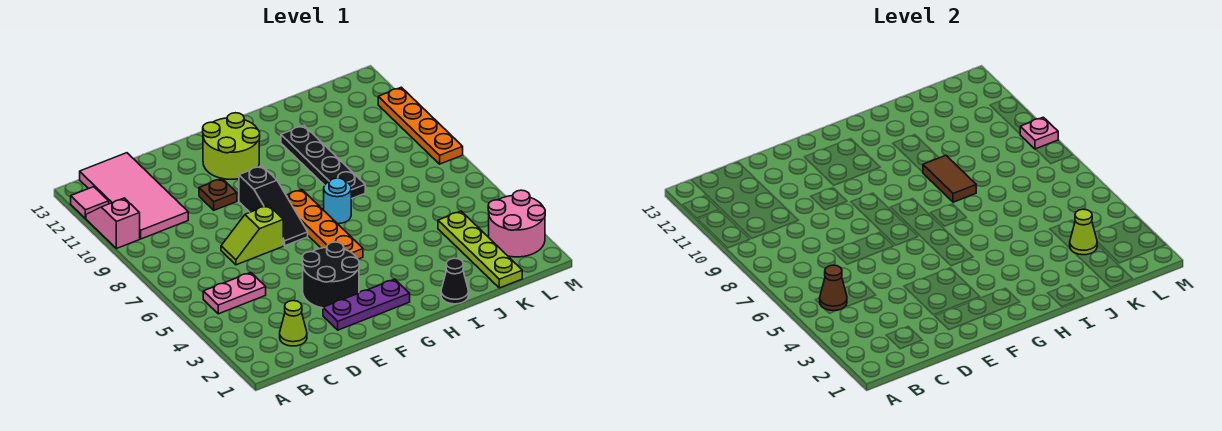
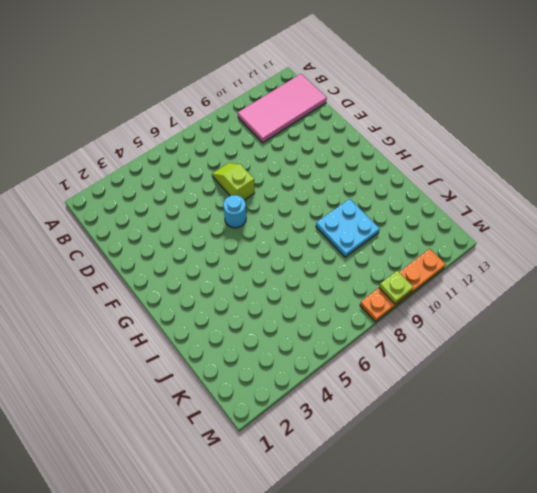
cyan round brick F6 level 1 -> cyan round brick H7 level 1
cyan plate I9:J10 level 1 -> black plate I8:I11 level 1
lime plate M9 level 2 -> pink plate M9 level 2
none -> pink slope A10:A11 level 1 top 10
none -> pink tile A12 level 1
none -> pink plate B5:C5 level 1

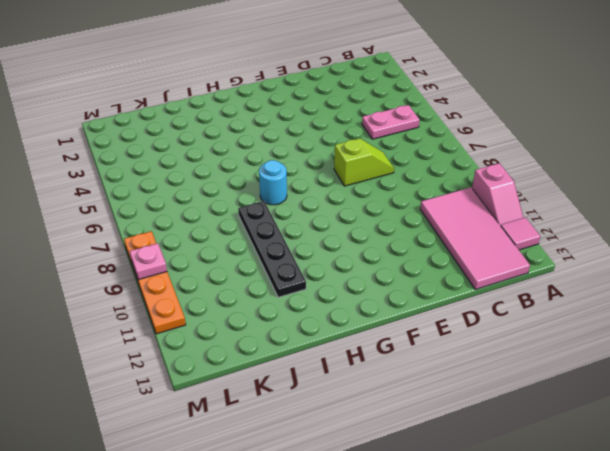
none -> lime cone C2 level 1
none -> purple plate E2:G2 level 1
none -> black round brick E3:F4 level 1

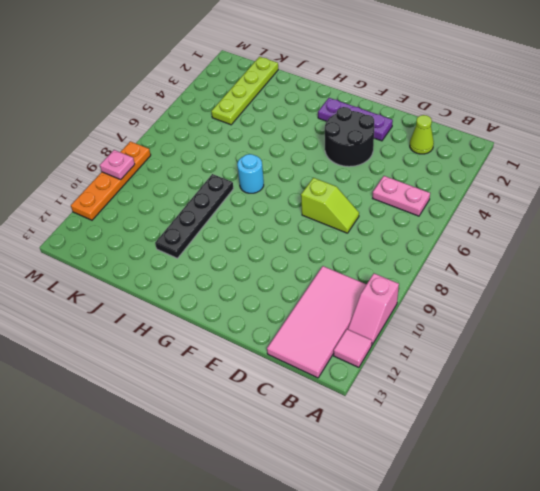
none -> brown plate E10 level 1
none -> black slope F7:F9 level 1 top 9
none -> lime round brick F11:G12 level 1

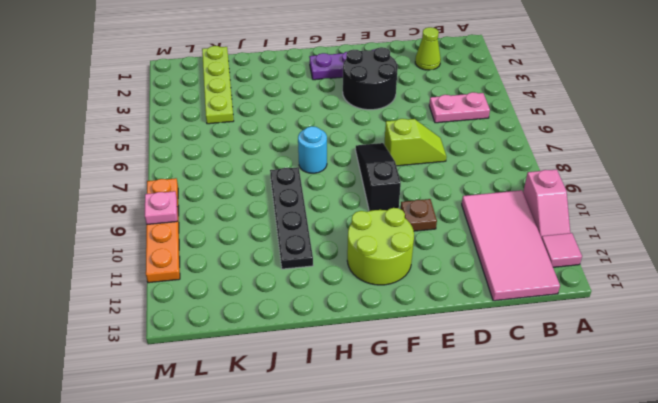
none -> orange plate G5:G8 level 1
none -> black cone I1 level 1
none -> pink round brick L2:M3 level 1

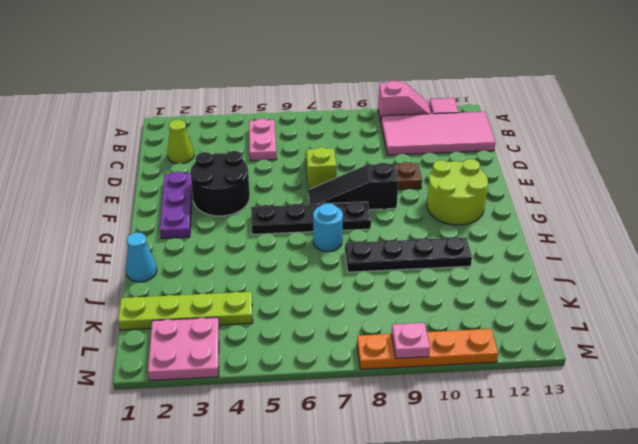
black plate G5:G8 level 1 -> orange plate G5:G8 level 1
cyan cone I1 level 1 -> black cone I1 level 1
pink plate L2:M3 level 1 -> pink round brick L2:M3 level 1
none -> brown cone B5 level 2
none -> brown tile I8:I9 level 2
none -> lime cone K3 level 2

